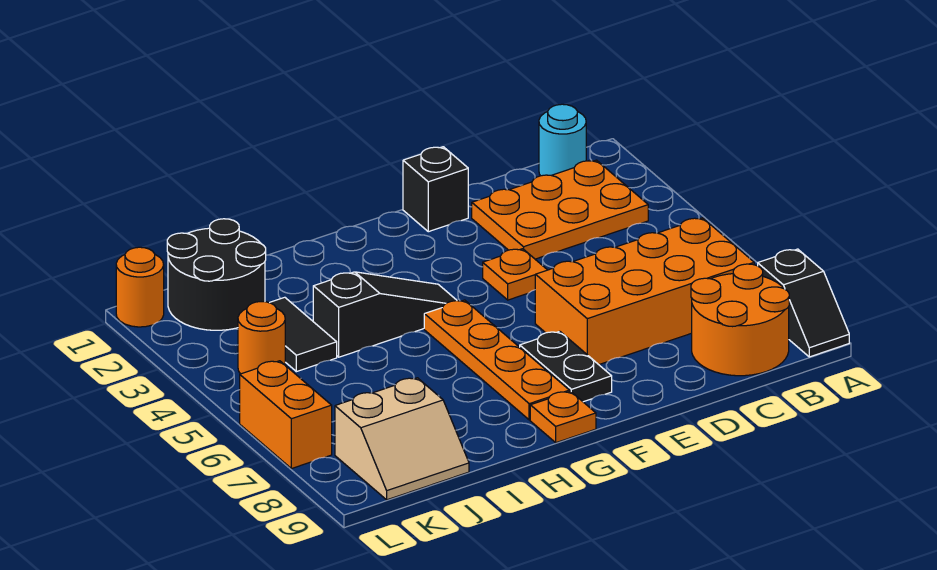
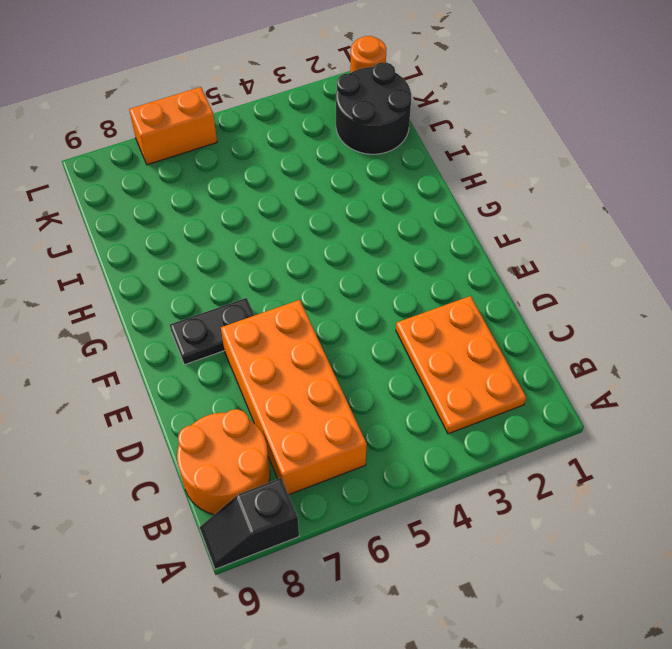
none -> cyan round brick B1 level 1
none -> black brick E1 level 1
none -> orange plate E4 level 1

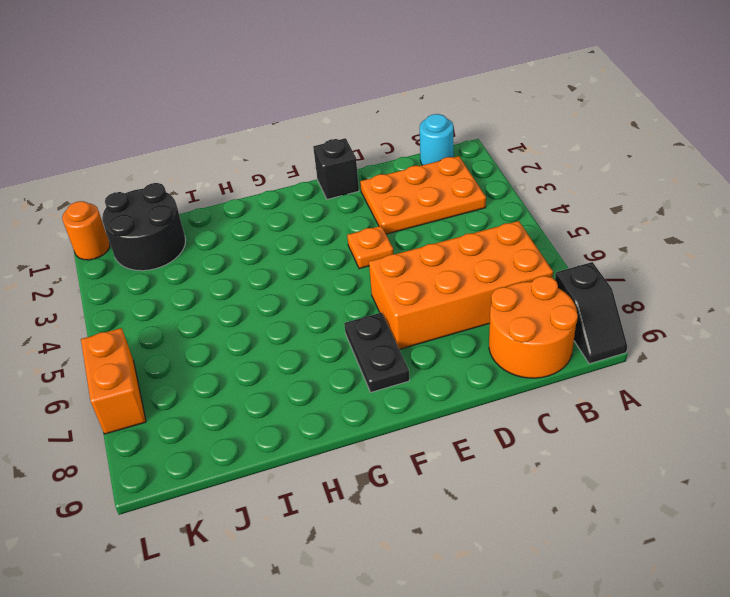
none -> black slope G4:I4 level 1 top I
none -> orange plate G5:G8 level 1
none -> orange plate G9 level 1

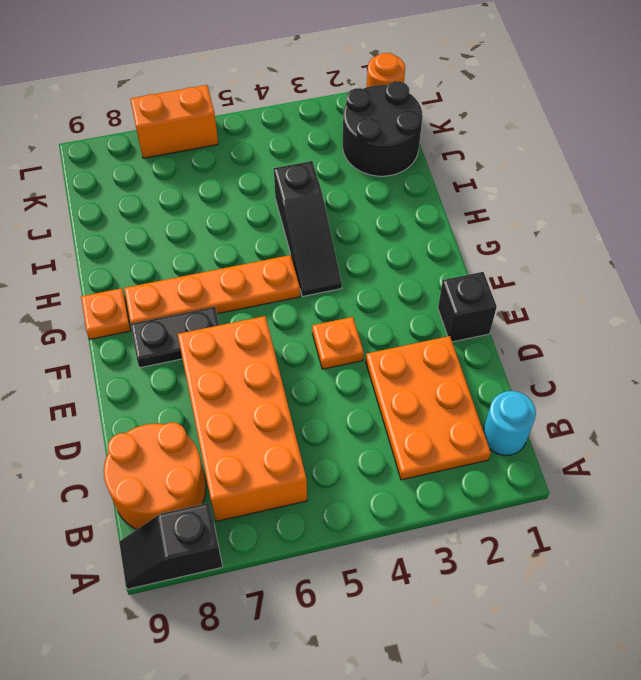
none -> black tile J3:J4 level 1
none -> tan slope J8:K9 level 1 top 8
none -> orange round brick K4 level 1

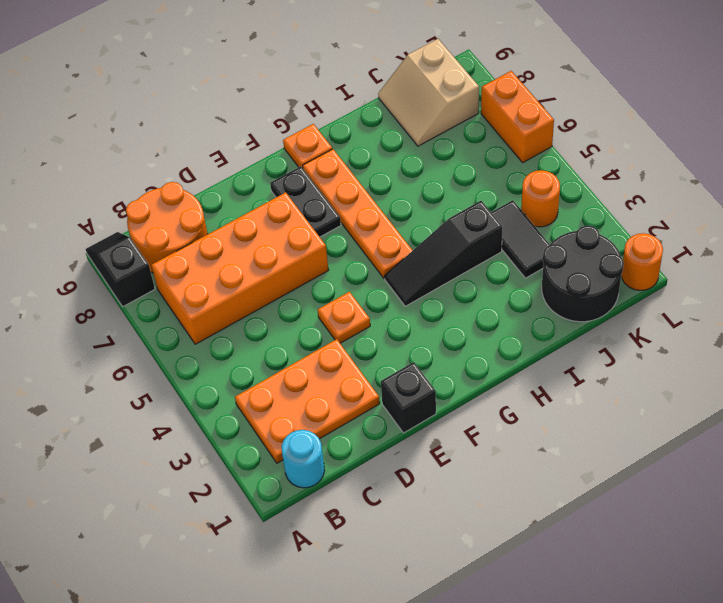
tan slope J8:K9 level 1 top K -> tan slope J8:K9 level 1 top 8

